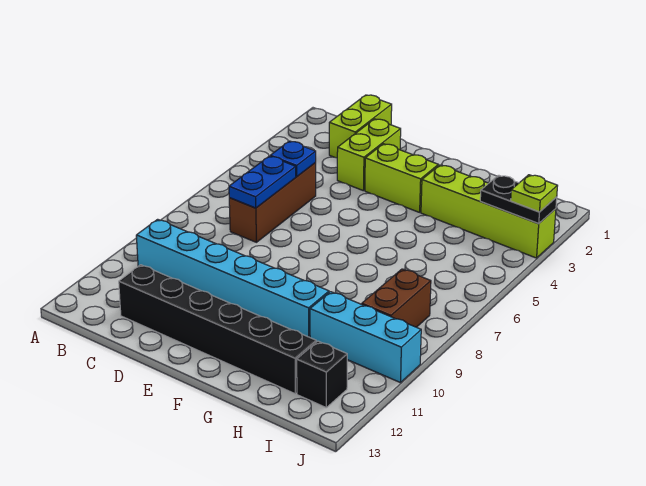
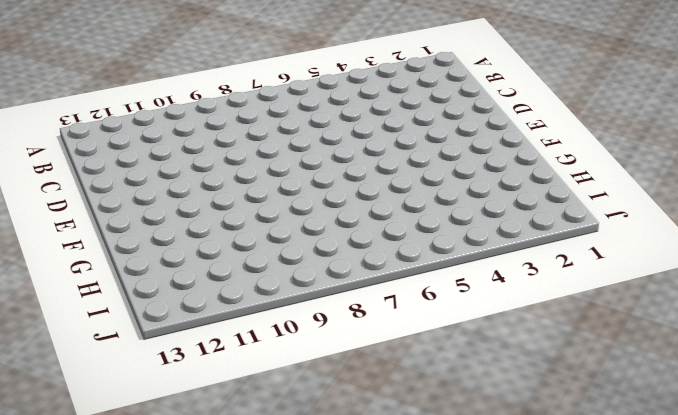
none -> cyan brick B10:G10 level 1
none -> lime brick C1:C2 level 1
none -> brown brick C5:C7 level 1

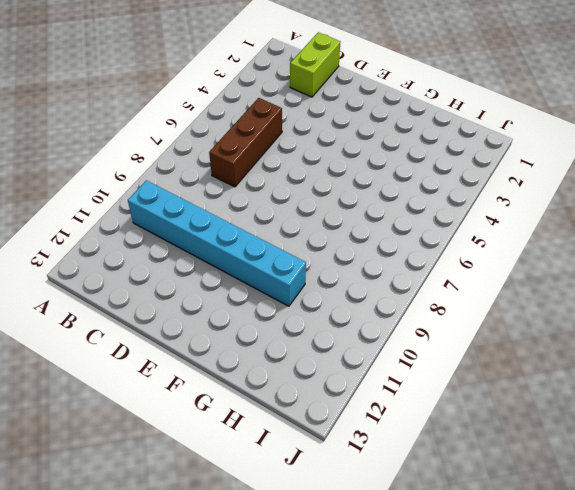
none -> black brick C12:H12 level 1
none -> lime brick D2:D3 level 1
none -> lime brick E3:F3 level 1

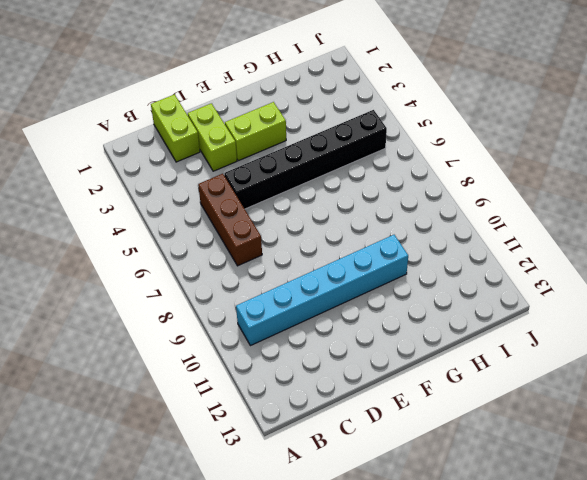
black brick D5:I5 level 1 -> black brick C12:H12 level 1
none -> lime brick G3:J3 level 1
none -> cyan brick H10:J10 level 1
none -> brown brick I8:I9 level 1

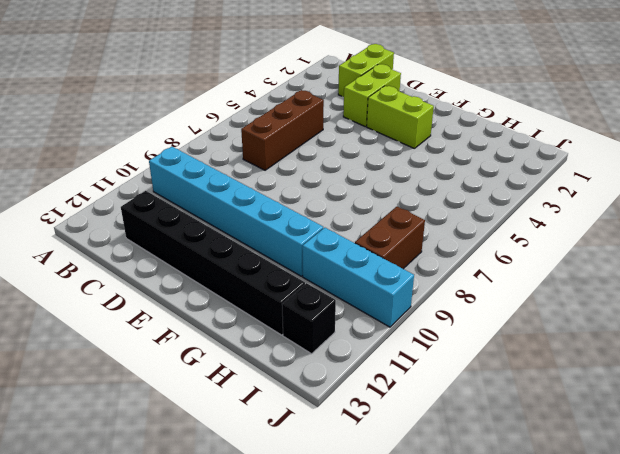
none -> lime brick G3:J3 level 1
none -> blue plate C5 level 2
none -> blue plate C6:C7 level 2

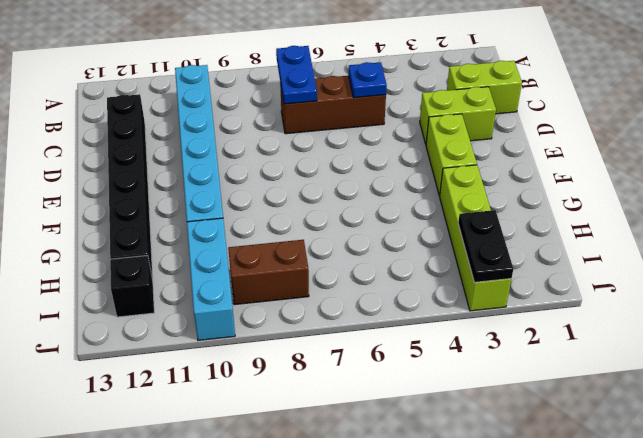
blue plate B7:C7 level 2 -> blue plate C6:C7 level 2
none -> lime plate J3 level 3

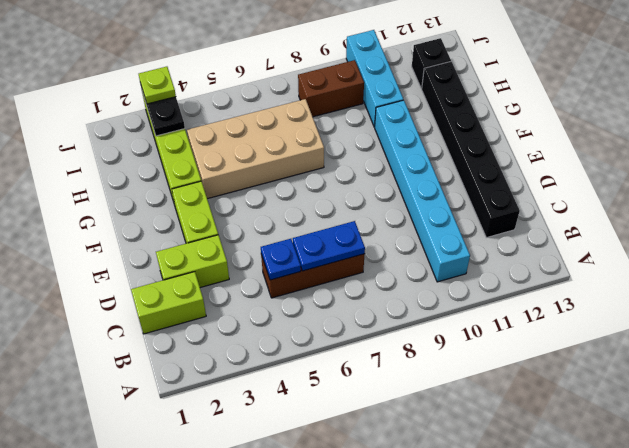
tan brick G4:H7 level 1 -> none

